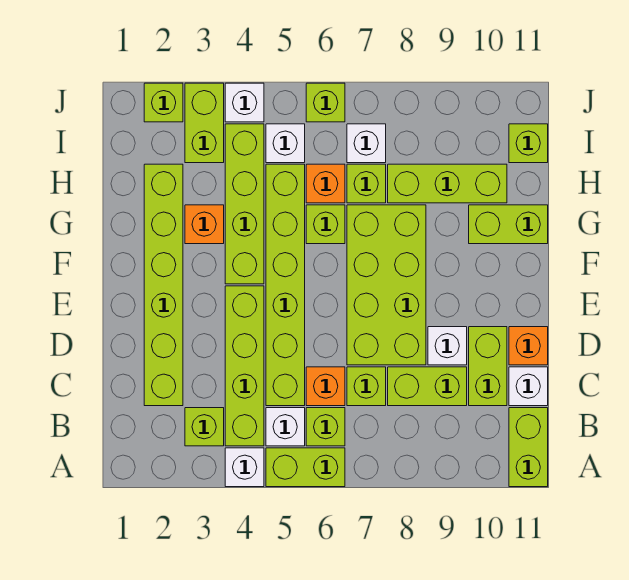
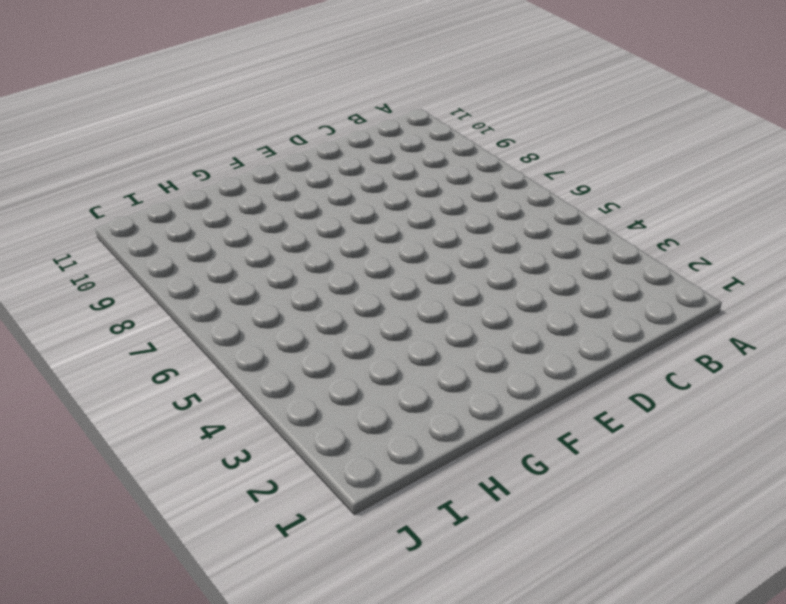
none -> white brick A4 level 1
none -> lime brick A5:A6 level 1
none -> lime brick A11:B11 level 1
none -> lime brick B3 level 1

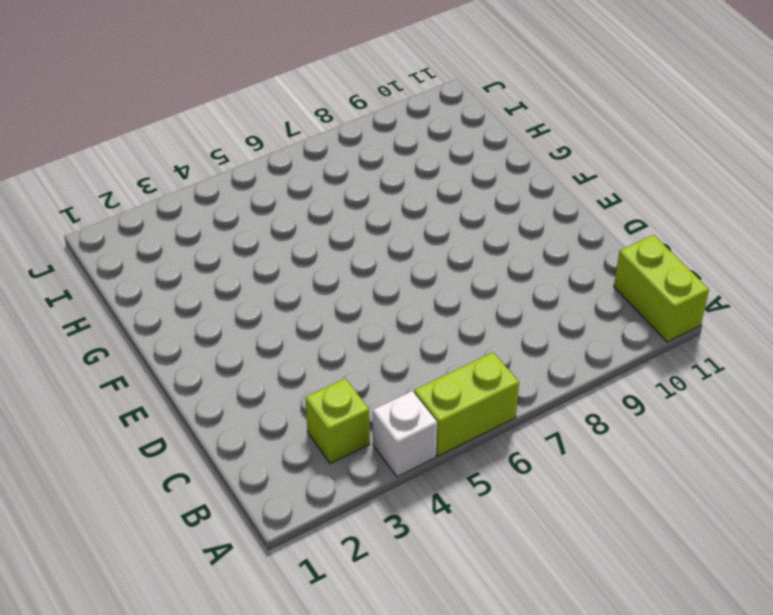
none -> lime brick B4:E4 level 1
none -> white brick B5 level 1
none -> lime brick B6 level 1
none -> lime brick C2:H2 level 1

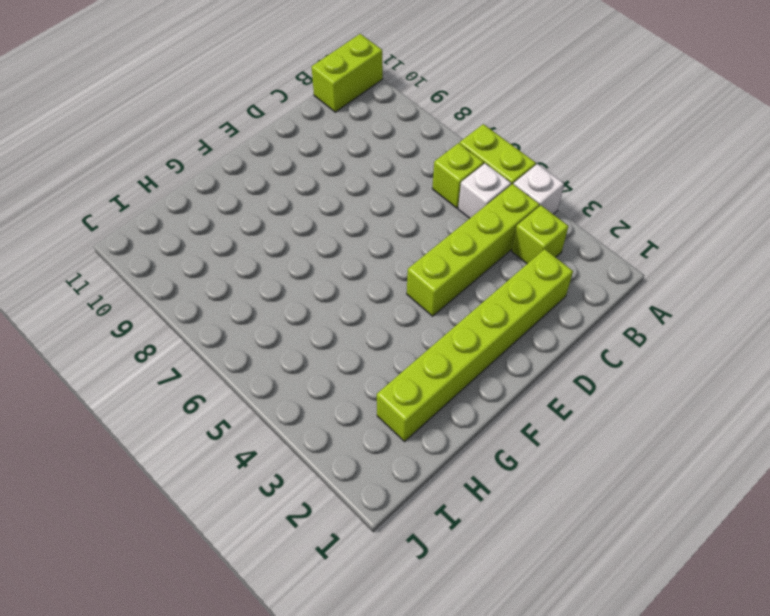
none -> lime brick C5:H5 level 1
none -> orange brick C6 level 1
none -> lime brick C7 level 1
none -> lime brick C8:C9 level 1

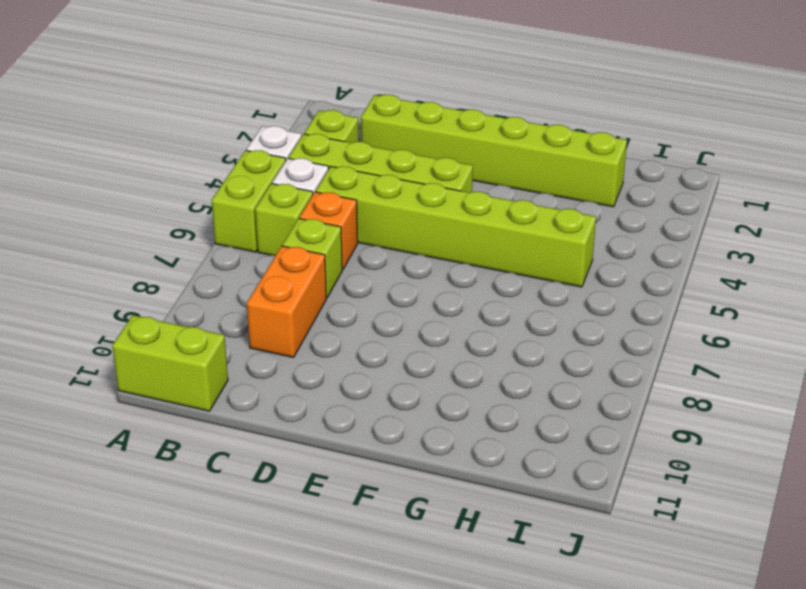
orange brick C8:C9 level 1 -> lime brick C8:C9 level 1
none -> lime brick C10:D10 level 1
none -> white brick C11 level 1
none -> lime brick D7:G8 level 1
none -> white brick D9 level 1

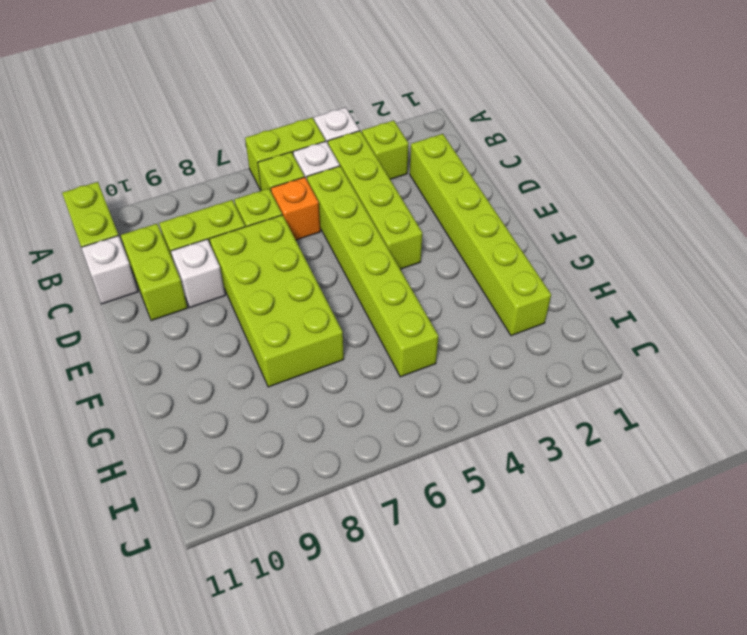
none -> orange brick D11 level 1
none -> lime brick F4:I4 level 1
none -> orange brick G3 level 1
none -> lime brick G6 level 1

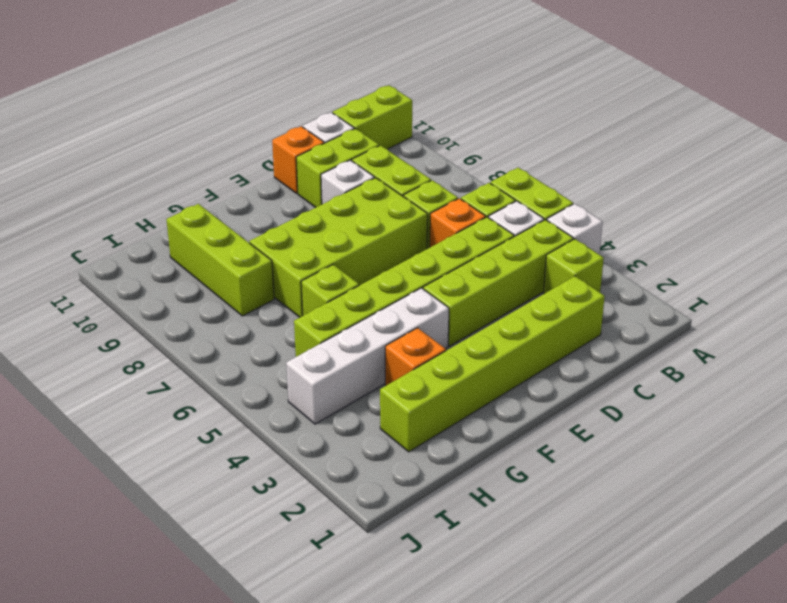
white brick F4:I4 level 1 -> lime brick F4:I4 level 1
none -> lime brick G10:G11 level 1
none -> orange brick H6 level 1
none -> lime brick H7 level 1
none -> lime brick I3:J3 level 1

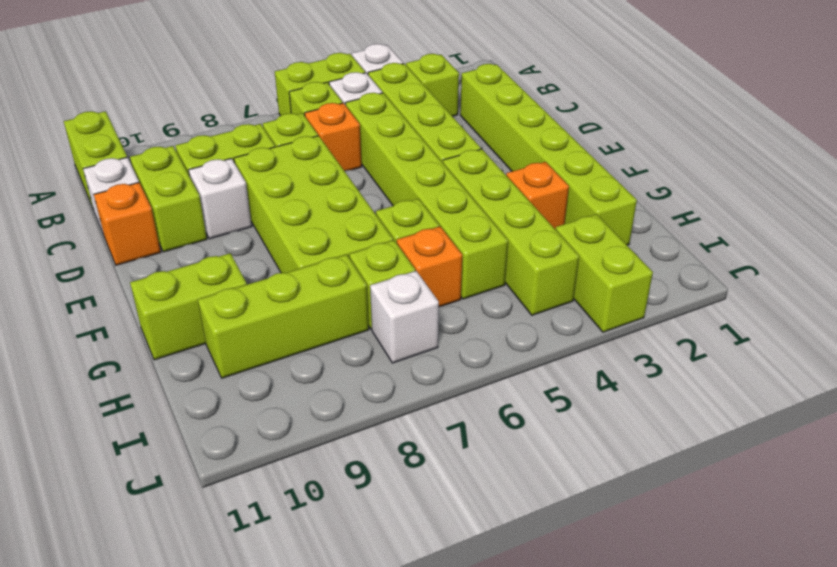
none -> white brick I5 level 1
none -> lime brick I11 level 1
none -> lime brick J2 level 1
none -> white brick J4 level 1

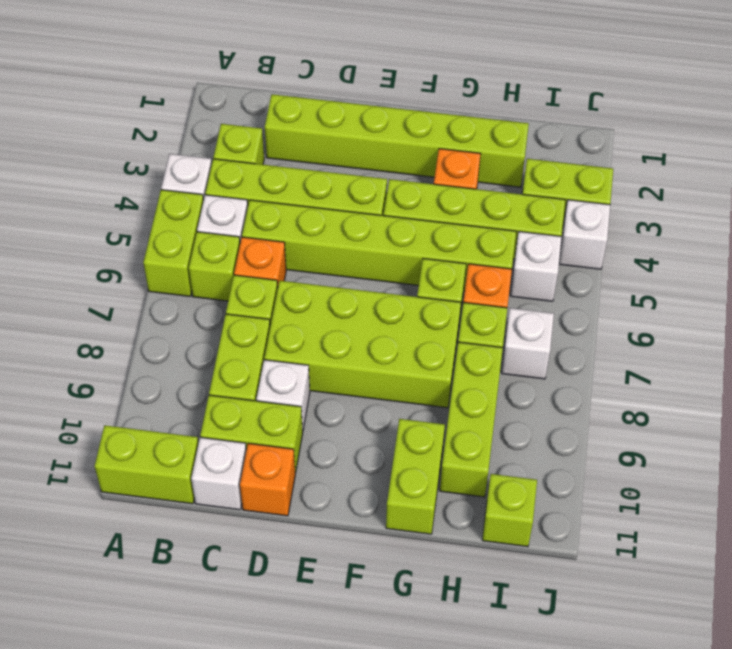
none -> lime brick J2 level 1
none -> lime brick J6 level 1

